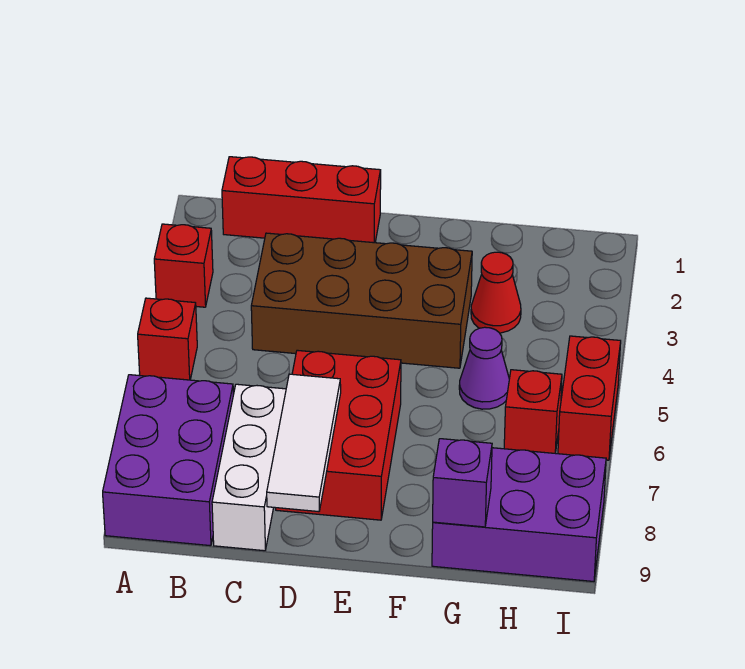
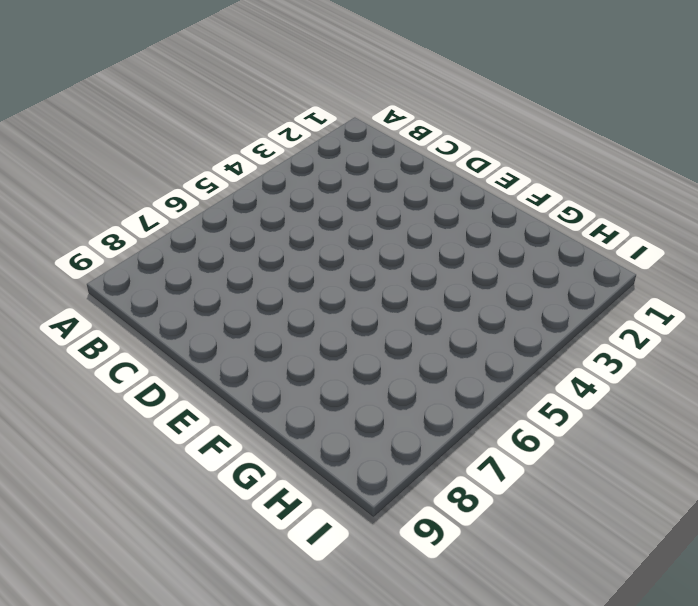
none -> red brick A3 level 1
none -> red brick A5 level 1
none -> purple brick A7:B9 level 1

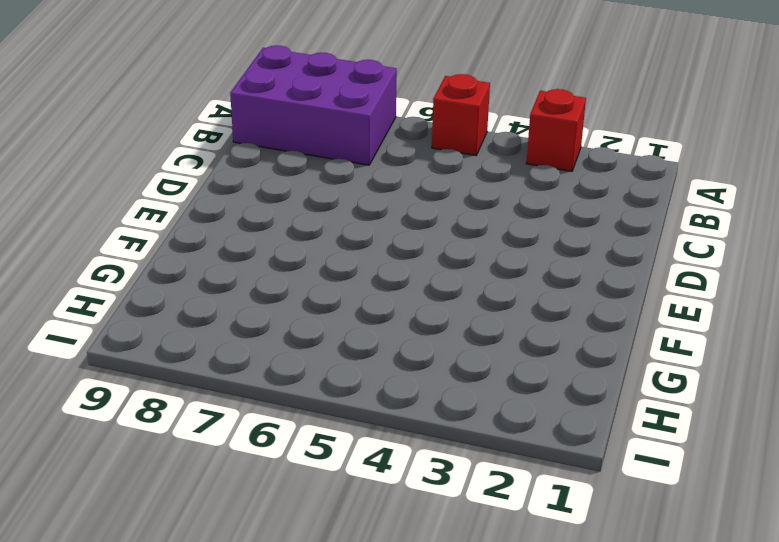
none -> red brick B1:D1 level 1
none -> brown brick C3:F4 level 1
none -> white brick C7:C9 level 1

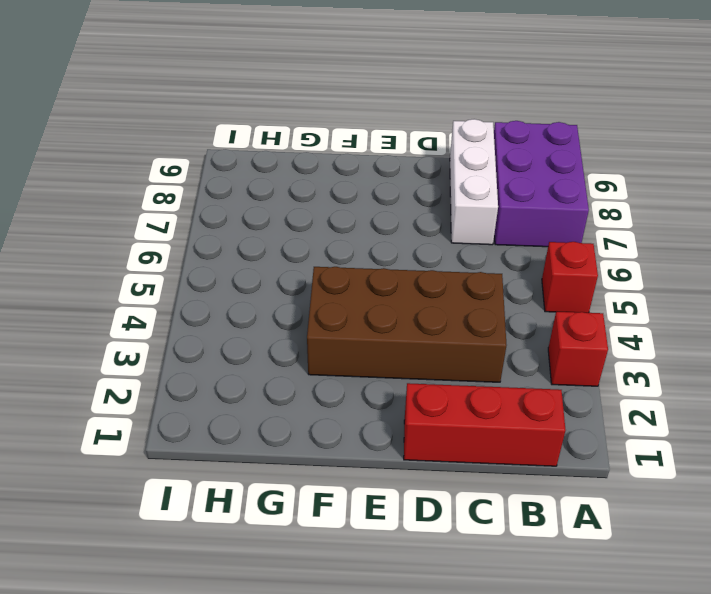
none -> red brick D6:E8 level 1
none -> red cone G3 level 1
none -> purple cone G5 level 1

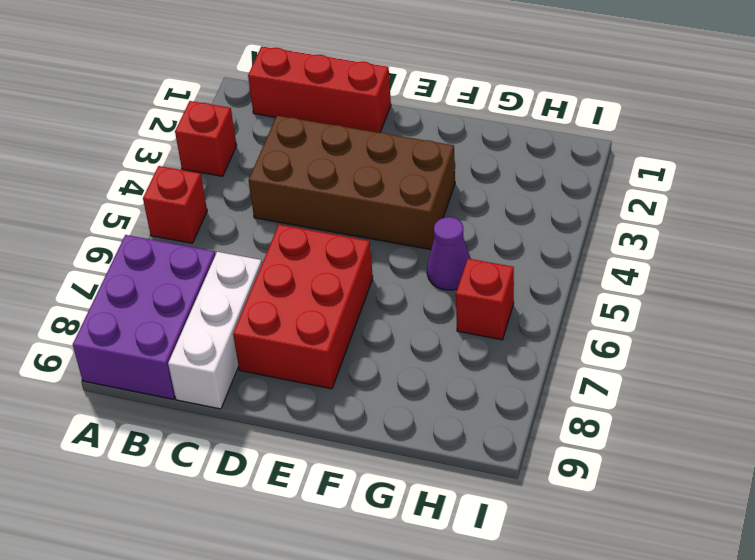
none -> red cone G3 level 1
none -> purple brick G8:I9 level 1
none -> red brick I5:I6 level 1

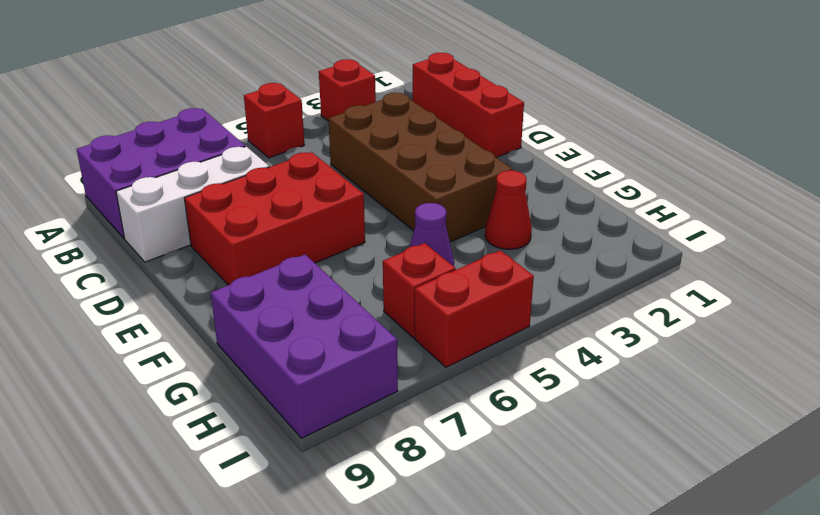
none -> white tile D7:D9 level 2
none -> purple brick G9 level 2

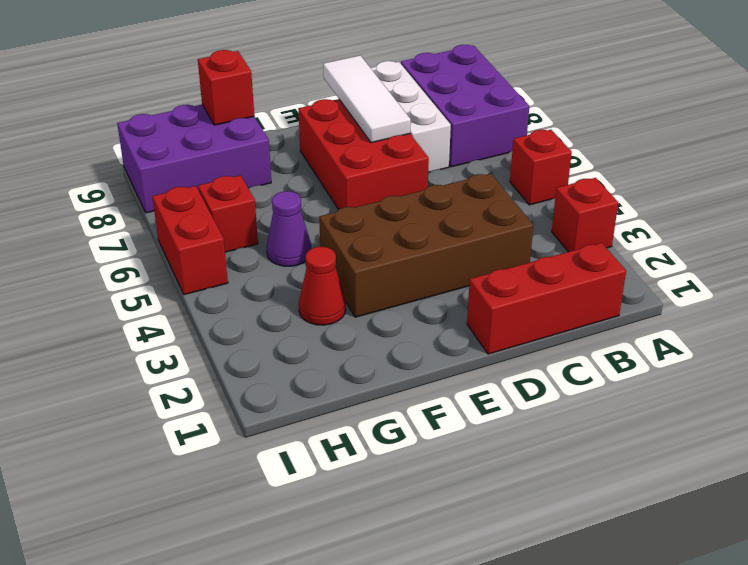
red brick G9 level 2 -> purple brick G9 level 2

